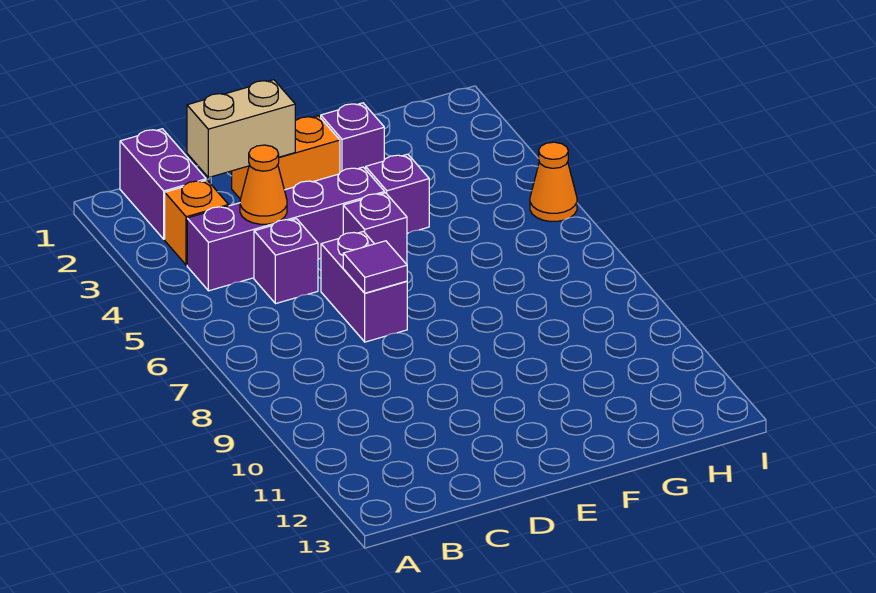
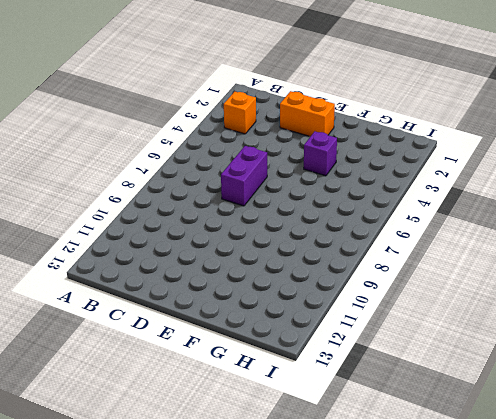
none -> purple brick B1:B2 level 1
none -> purple brick B4:E4 level 1
none -> purple brick C5 level 1

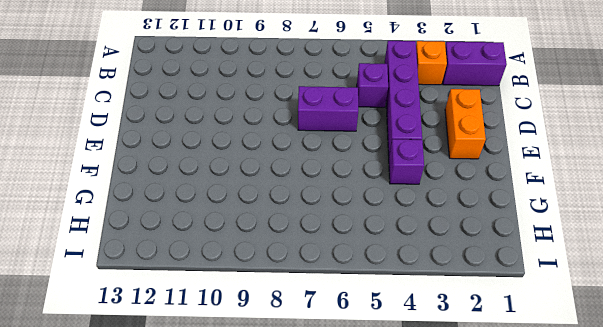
none -> purple brick E5 level 1
none -> purple brick F2 level 1
none -> orange cone I5 level 1

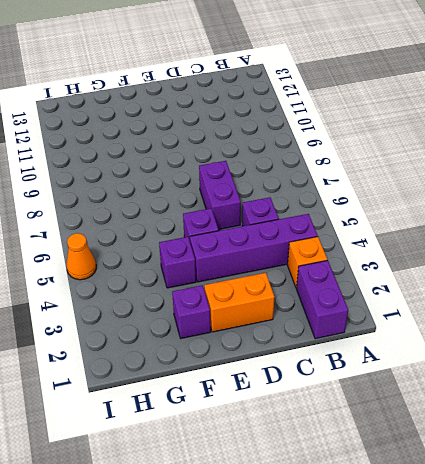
none -> tan brick C2:D2 level 2
none -> orange cone C4 level 2
none -> purple tile D7 level 2

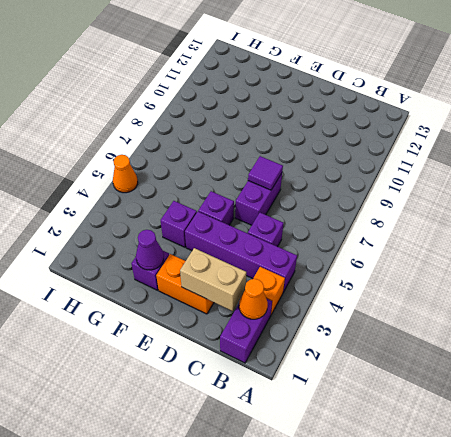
orange cone B2 level 2 -> orange cone C4 level 2
purple cone F2 level 2 -> none

